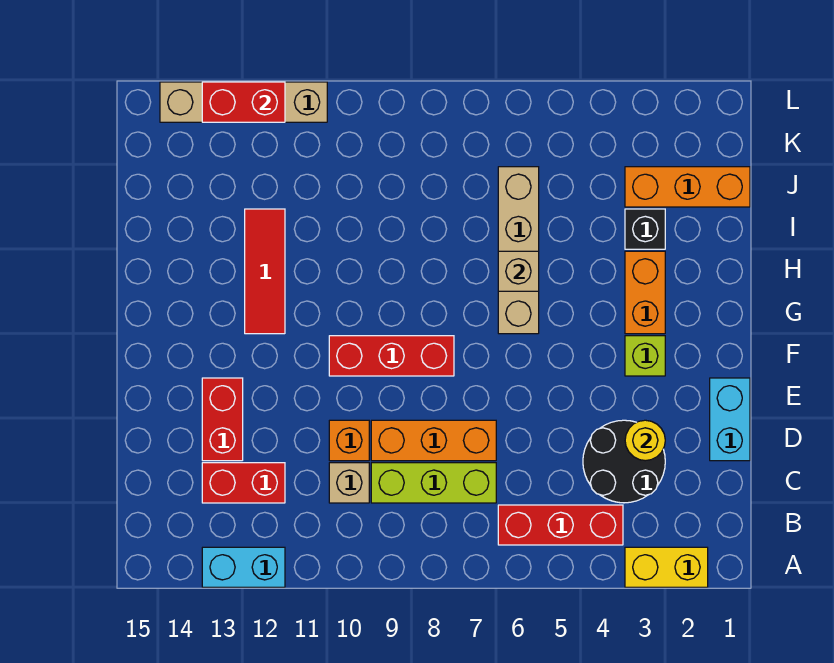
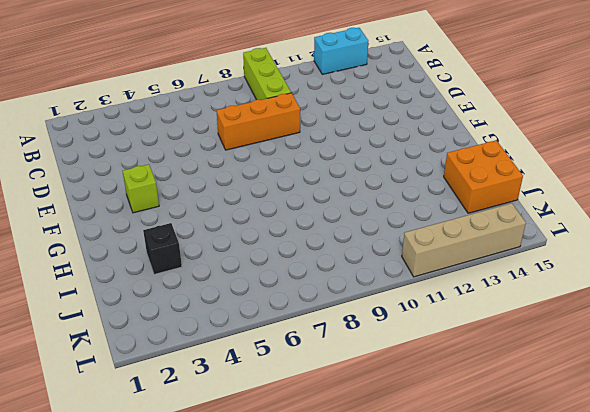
lime brick A9:C9 level 1 -> lime brick C7:C9 level 1
orange brick I14:J15 level 1 -> none
none -> yellow brick A2:A3 level 1
none -> red brick B4:B6 level 1
none -> black round brick C3:D4 level 1

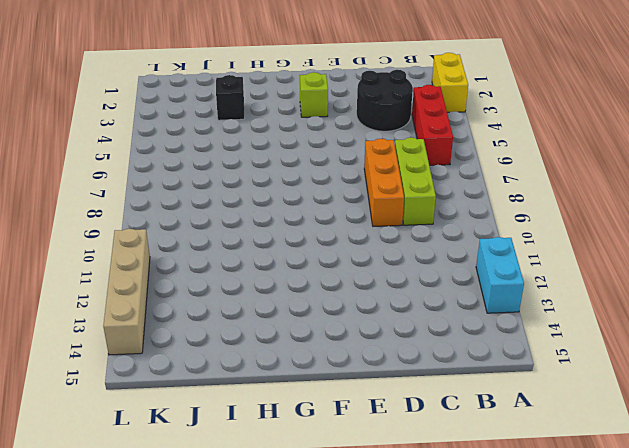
none -> tan brick C10 level 1
none -> red brick C12:C13 level 1
none -> cyan brick D1:E1 level 1

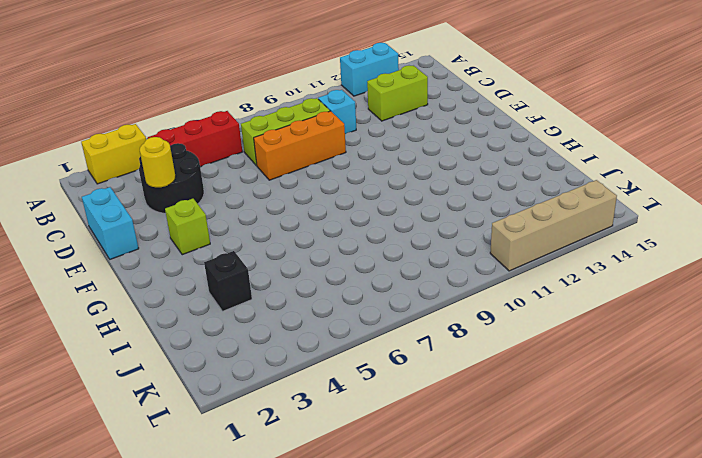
cyan brick C10 level 1 -> tan brick C10 level 1
lime brick C12:C13 level 1 -> red brick C12:C13 level 1
none -> orange brick D10 level 1
none -> red brick D13:E13 level 1
none -> red brick F8:F10 level 1

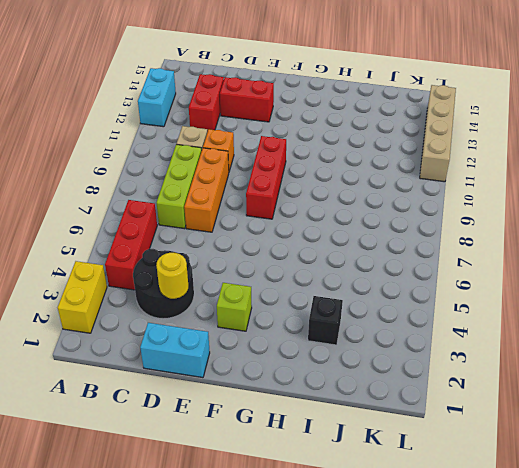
none -> orange brick G3:H3 level 1
none -> tan brick G6:J6 level 1
none -> red tile G12:I12 level 1

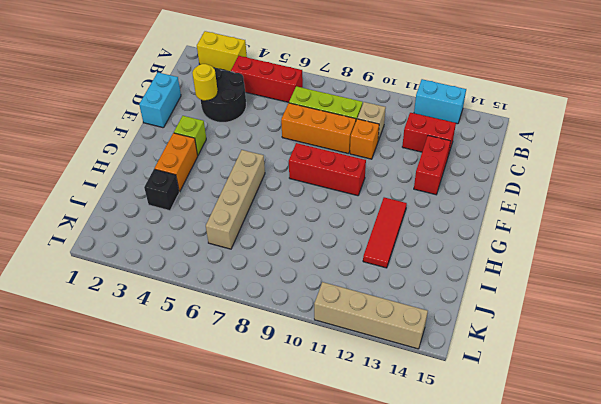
none -> orange brick J1:J3 level 1
none -> tan brick H6 level 2
none -> red brick L12:L13 level 2

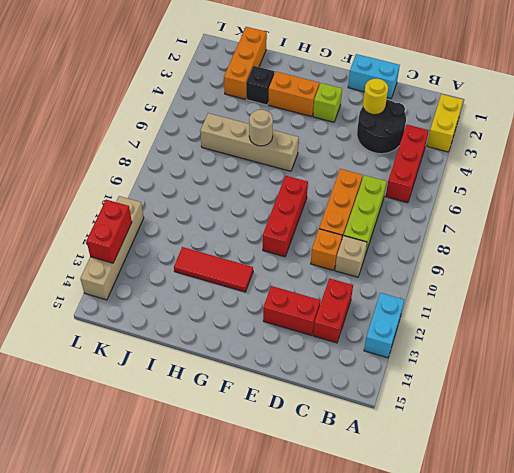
tan round brick H6 level 2 -> tan brick H6 level 2

